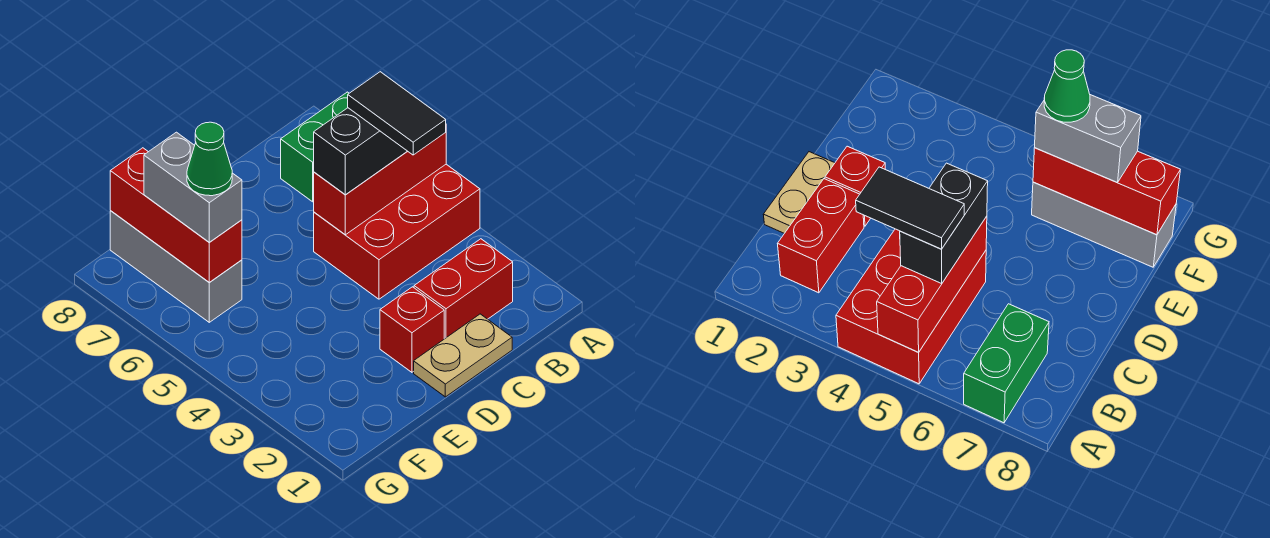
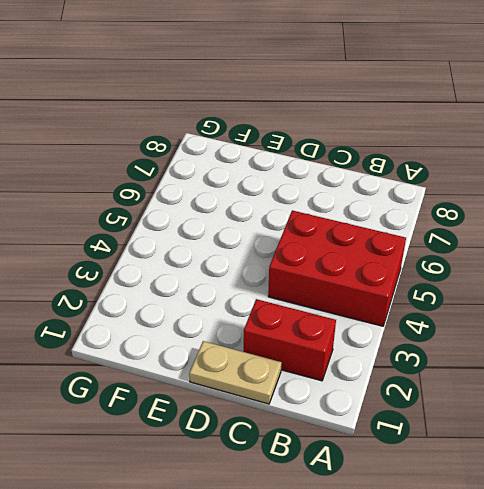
none -> green brick A7:B7 level 1
none -> red brick D2 level 1
none -> grey brick F6:F8 level 1

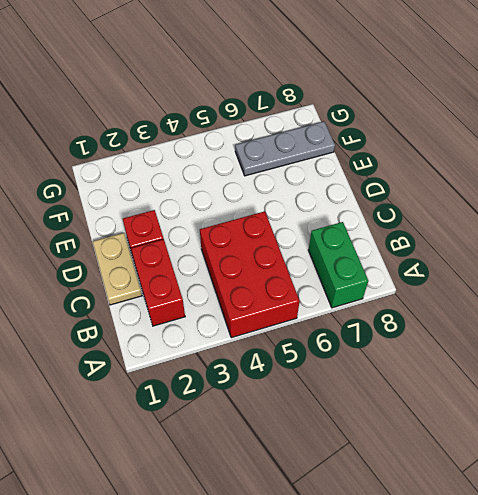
grey plate F6:F8 level 1 -> grey brick F6:F8 level 1
none -> red brick A5:C5 level 2
none -> red brick F6:F8 level 2
none -> black brick B5:C5 level 3

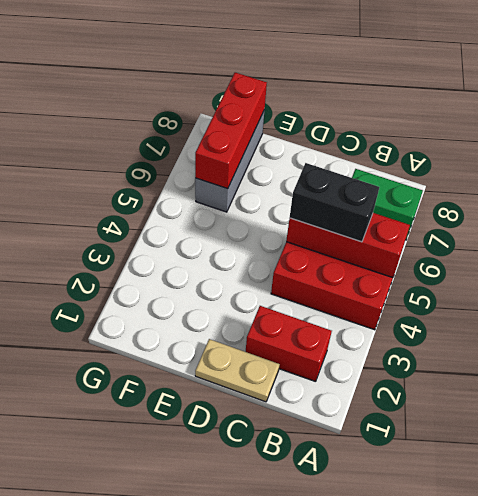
none -> red brick D2 level 1
none -> grey brick F6:F7 level 3
none -> black tile B4:B5 level 4

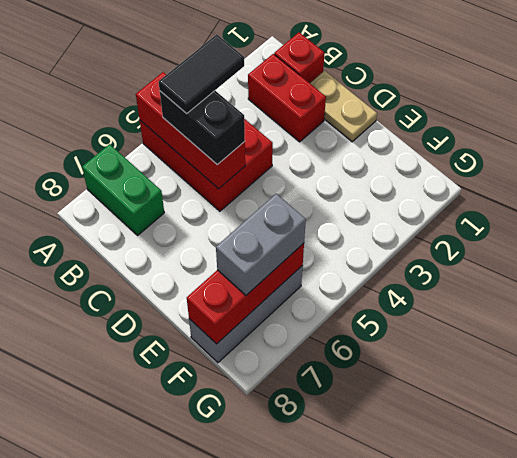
red brick B1 level 1 -> red brick D2 level 1
none -> green cone F6 level 4

